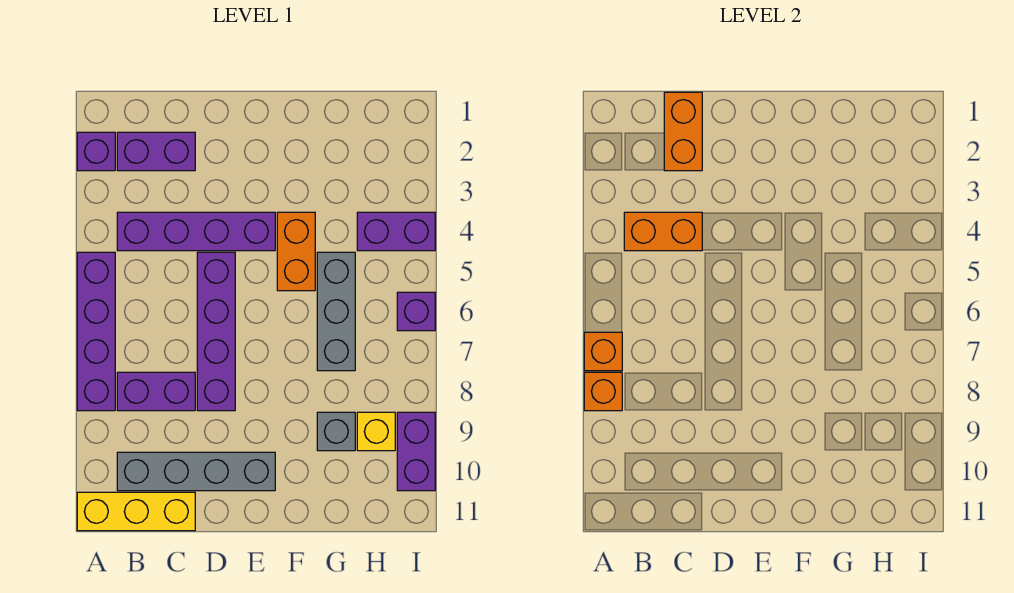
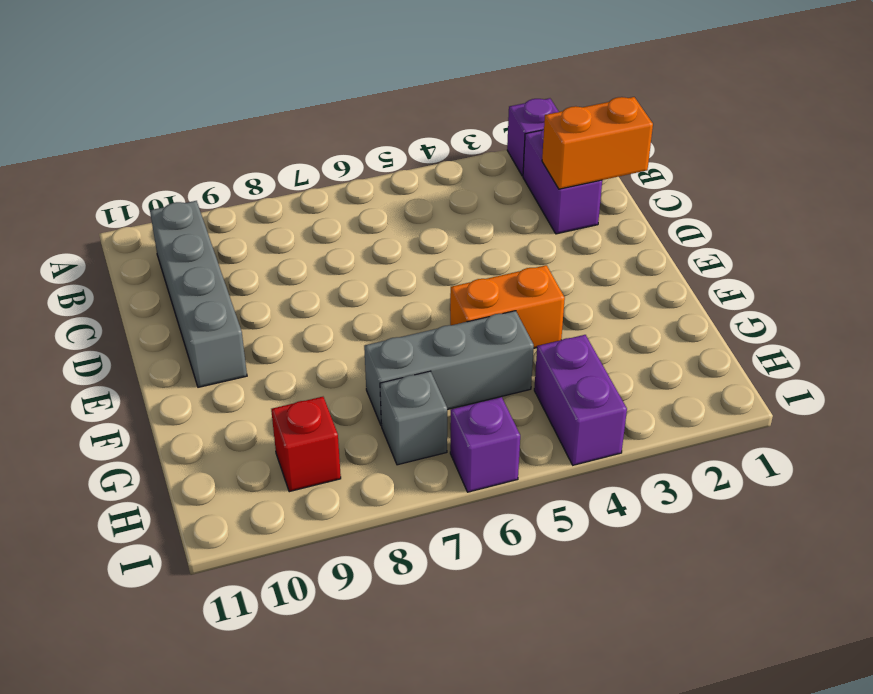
grey brick H7 level 1 -> grey brick G9 level 1
red brick H9 level 1 -> yellow brick H9 level 1
none -> purple brick A5:A8 level 1
none -> yellow brick A11:C11 level 1
none -> purple brick B4:E4 level 1

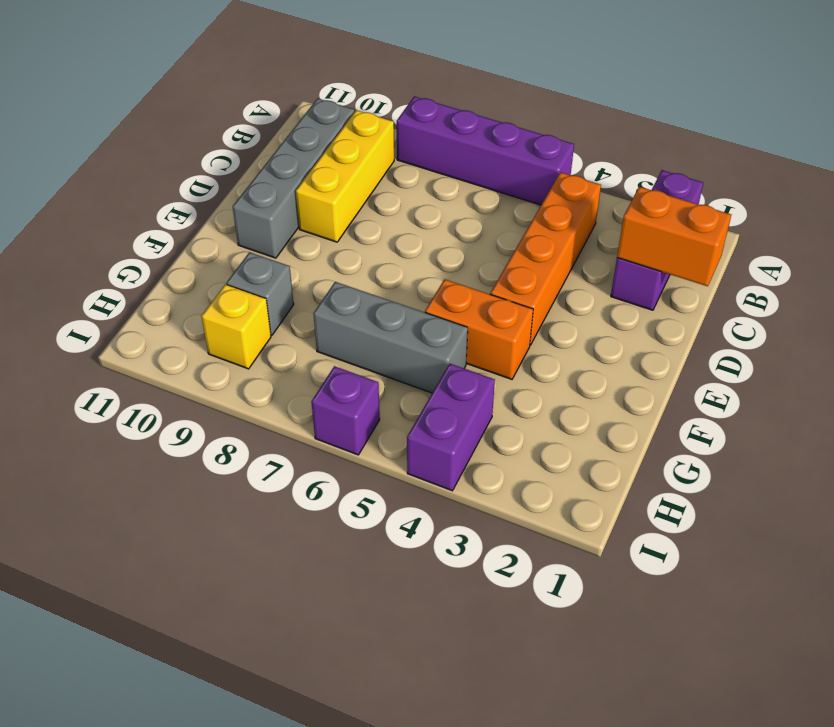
orange brick B4:E4 level 1 -> purple brick B4:E4 level 1
yellow brick B9:D9 level 1 -> yellow brick A11:C11 level 1
none -> purple brick B8:C8 level 1
none -> purple brick D5:D8 level 1
none -> purple brick I9:I10 level 1

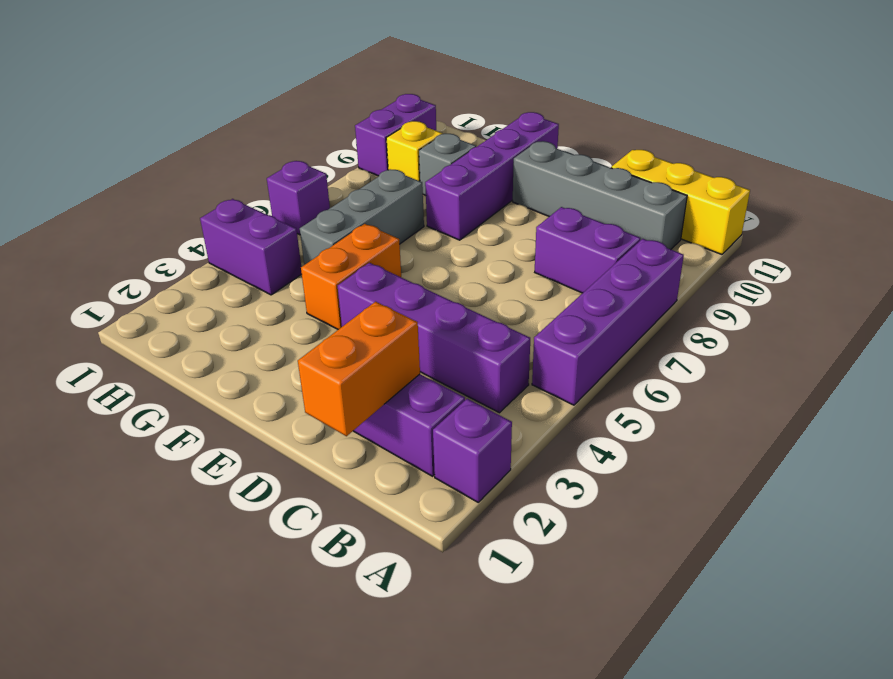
purple brick F8:F11 level 1 -> purple brick D5:D8 level 1
none -> orange brick A7 level 2
none -> orange brick A8 level 2
none -> orange brick B4:C4 level 2

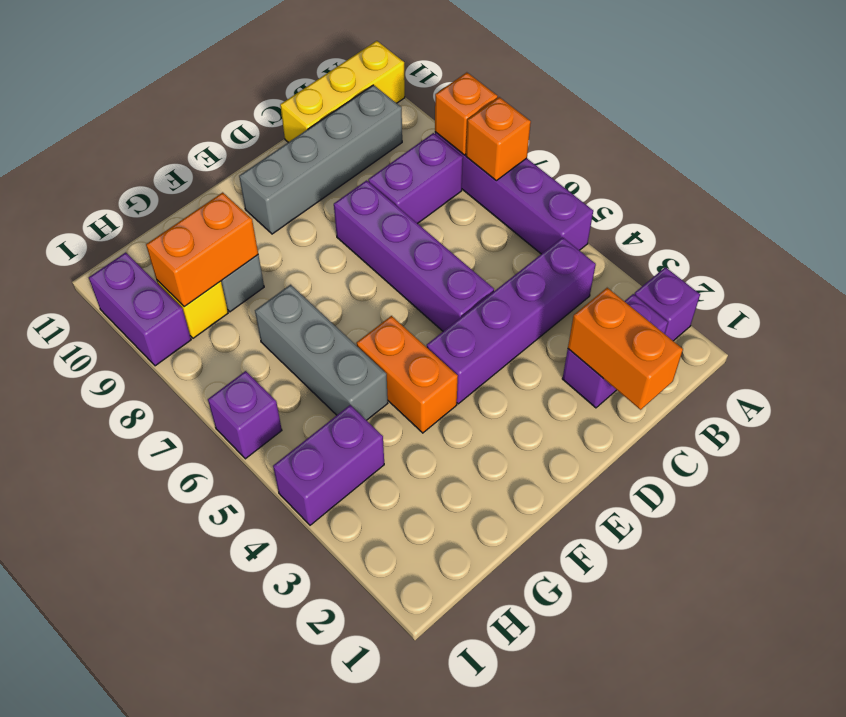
orange brick G9:H9 level 2 -> orange brick B4:C4 level 2

